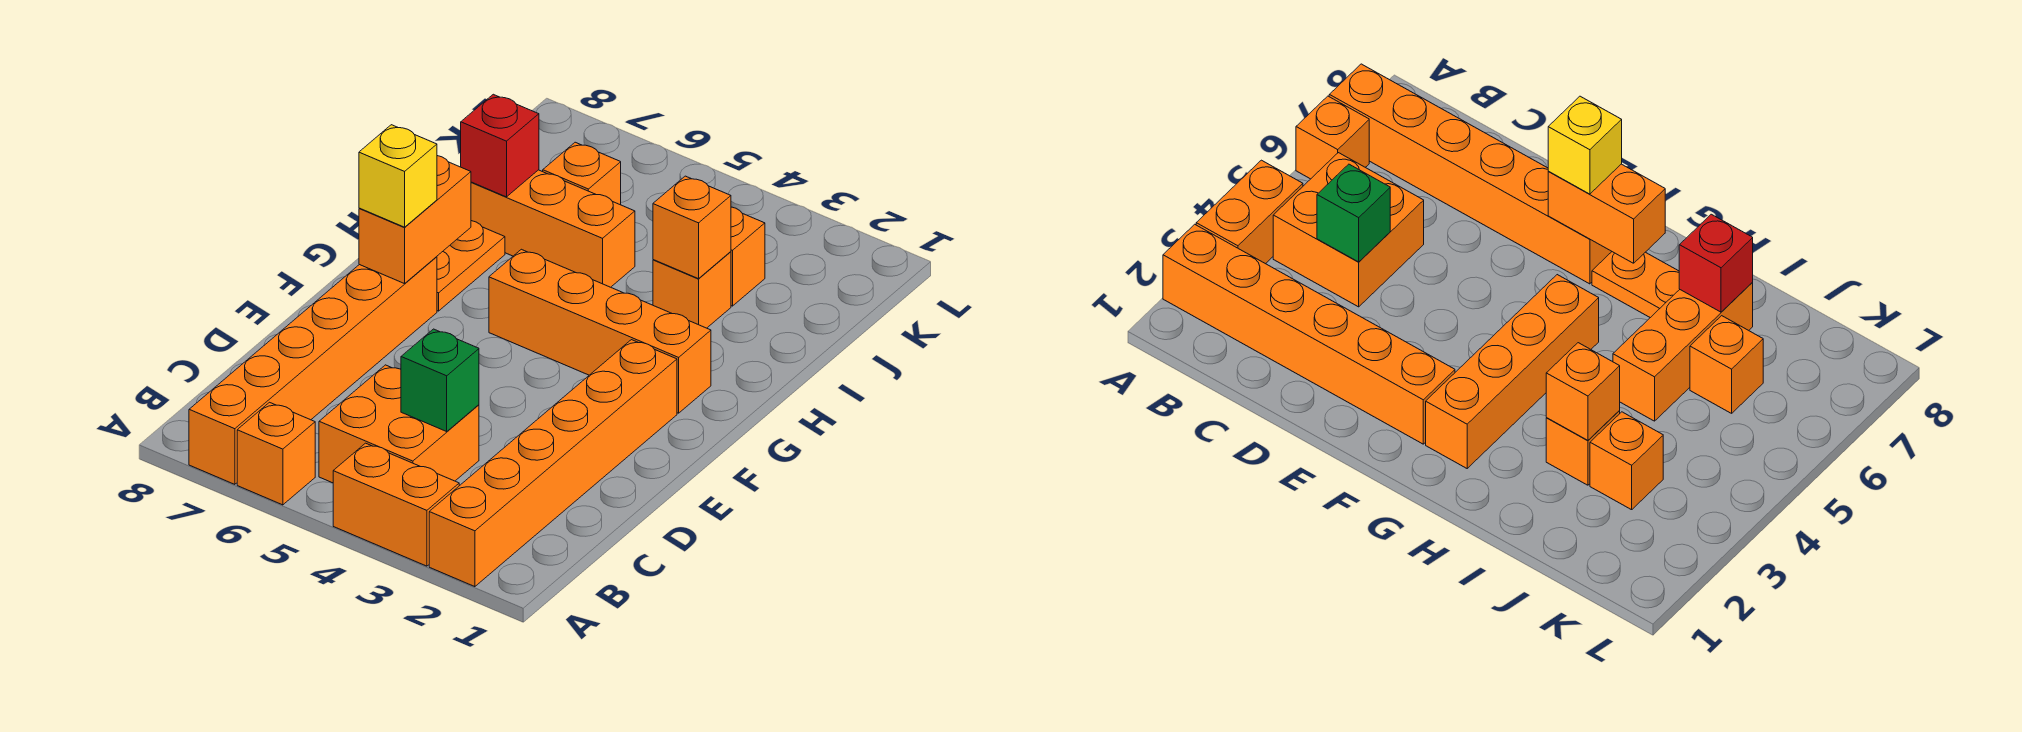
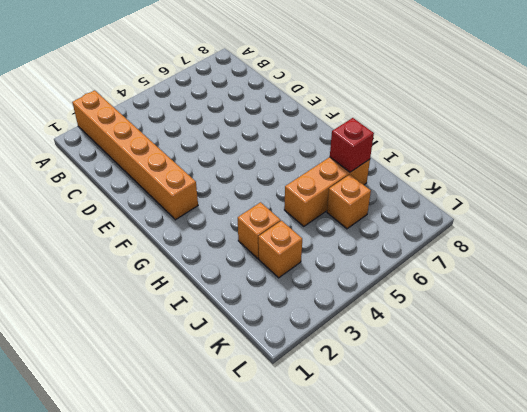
none -> orange brick A3:A4 level 1
none -> orange brick A6 level 1
none -> orange brick A7:F7 level 1

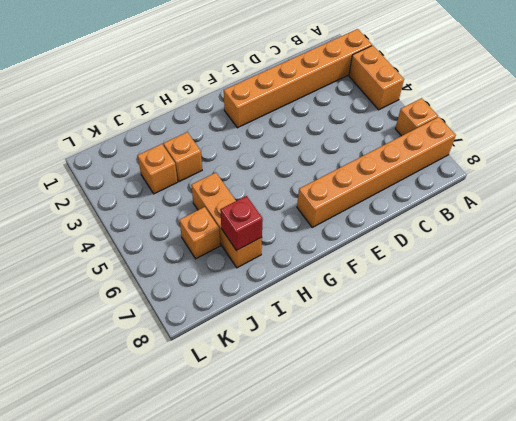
none -> orange brick B4:C5 level 1
none -> orange brick G2:G5 level 1
none -> orange plate G7:H7 level 1

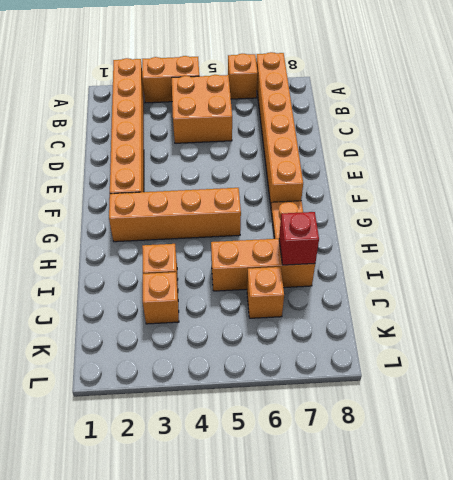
none -> green brick C4 level 2
none -> orange brick F7:G7 level 2
none -> orange brick I3 level 2

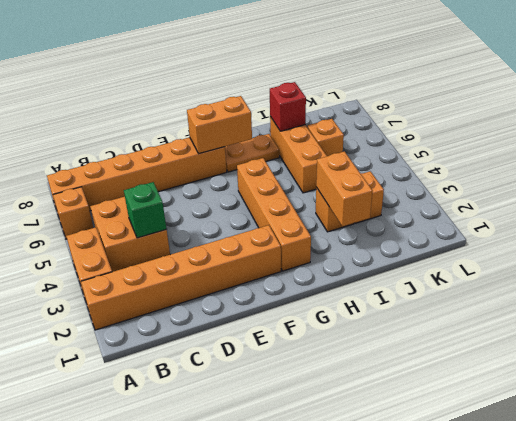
orange brick I2:I3 level 2 -> orange brick I3 level 2
none -> yellow brick F7 level 3

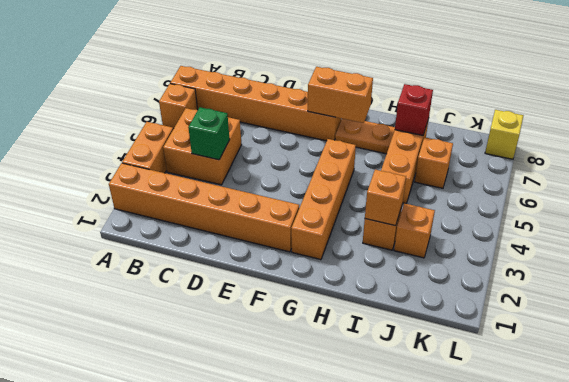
yellow brick L8 level 1 -> yellow brick F7 level 3

